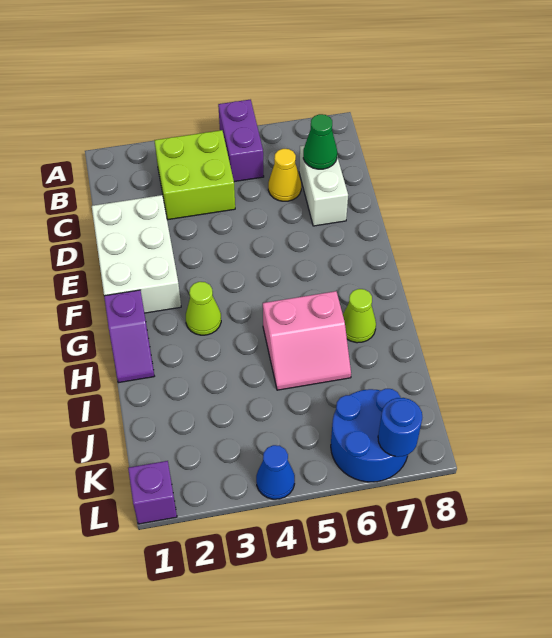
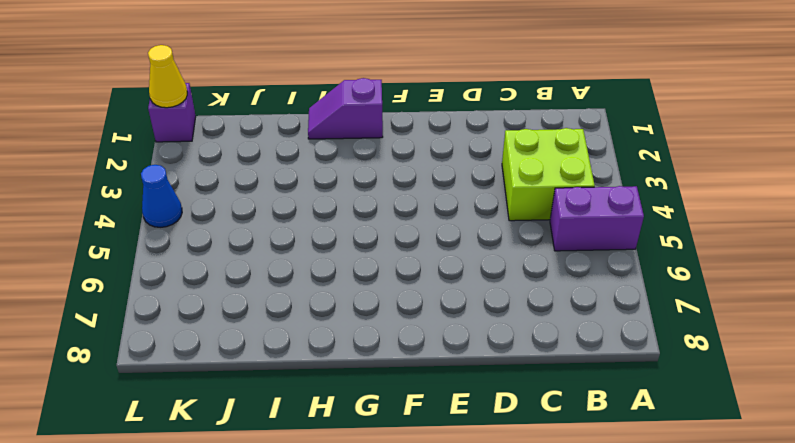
yellow cone L1 level 2 -> yellow cone C6 level 1
none -> white brick C7:D7 level 1
none -> white brick D1:F2 level 1
none -> lime cone G3 level 1

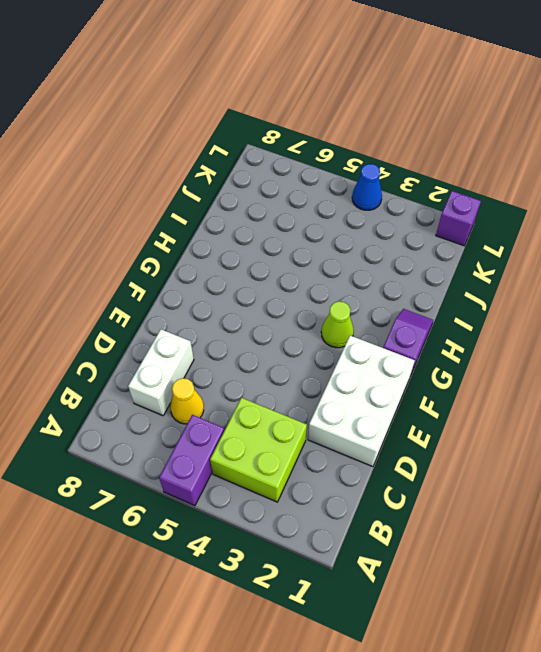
none -> pink slope H5:I6 level 1 top H
none -> lime cone H7 level 1
none -> blue round brick K6:L7 level 1

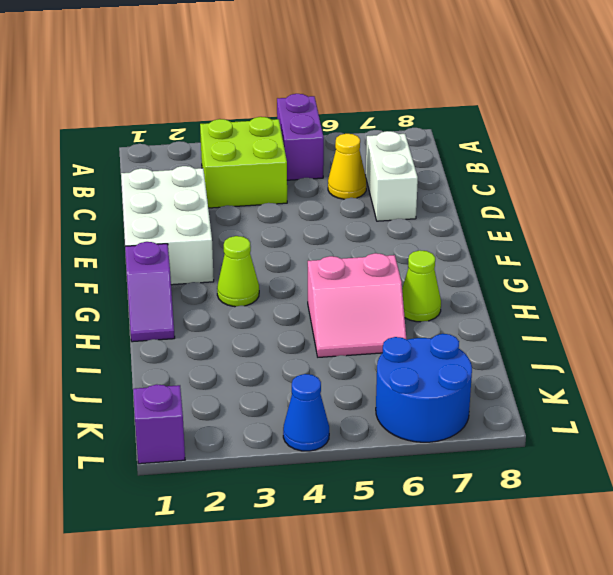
none -> green cone C7 level 2
none -> blue round brick L7 level 2

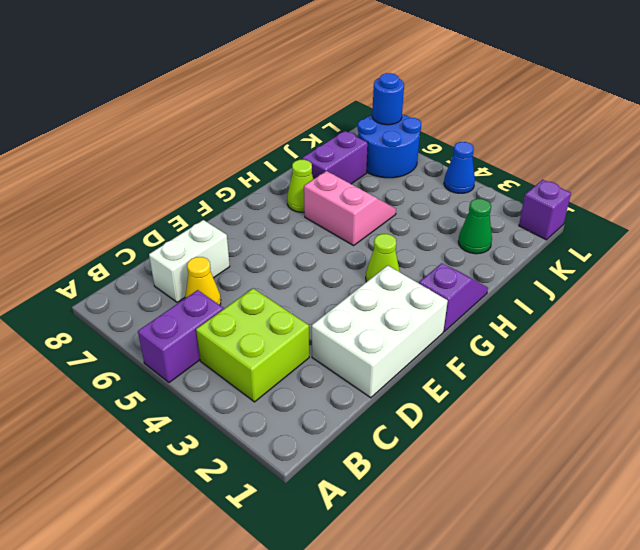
purple brick I7:J7 level 1 -> none
green cone J2 level 1 -> green cone C7 level 2

